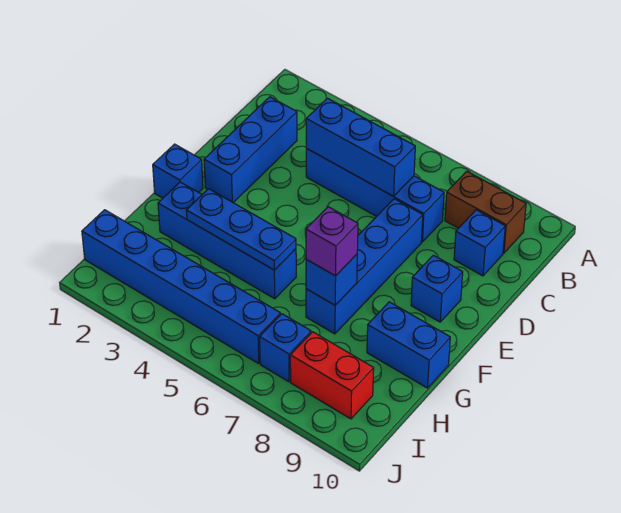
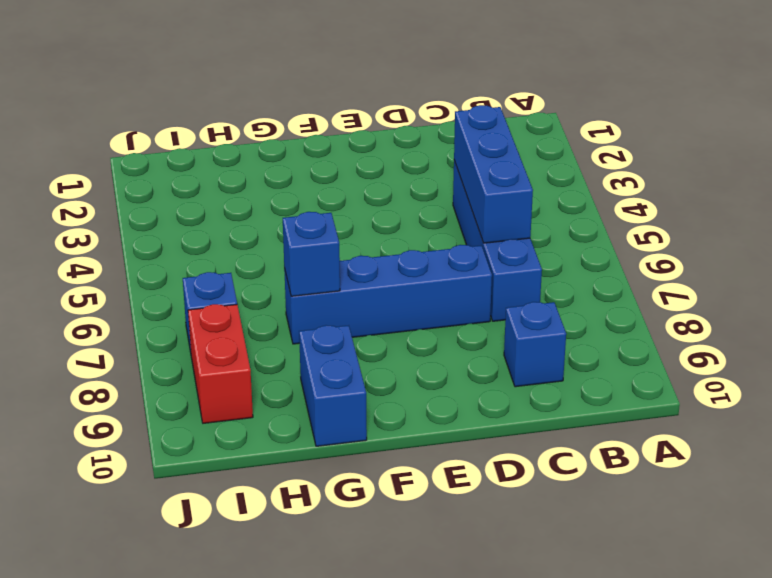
none -> brown brick B8:B9 level 1
none -> blue brick C2:E2 level 1
none -> blue brick E9 level 1

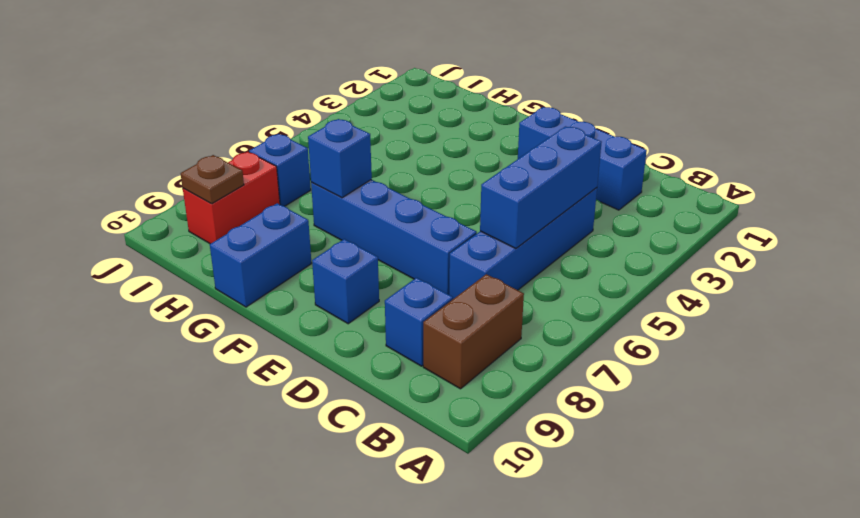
brown plate I9 level 2 -> none
none -> blue brick F1 level 1
none -> blue brick G2:G5 level 1
none -> blue brick I1:I6 level 1

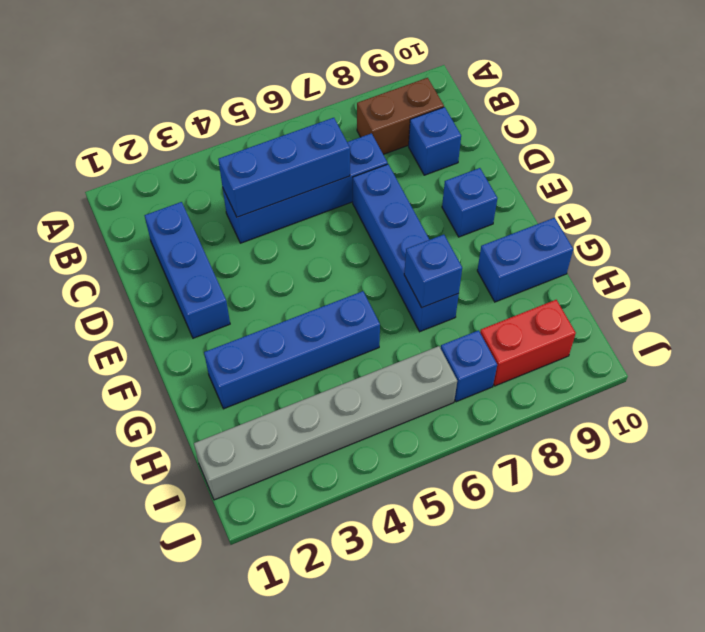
grey brick I1:I6 level 1 -> blue brick I1:I6 level 1
none -> blue brick F1 level 1
none -> blue plate G3:G5 level 2
none -> purple brick G7 level 3

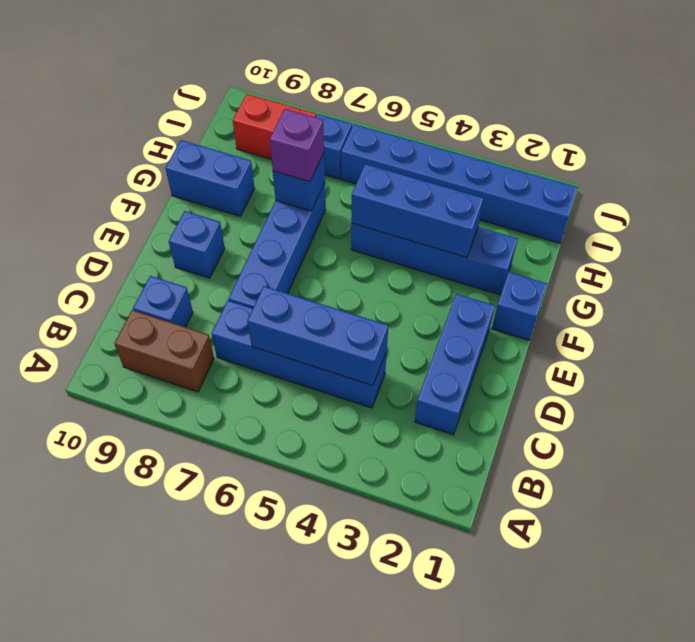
blue brick G3:G5 level 2 -> blue plate G3:G5 level 2

